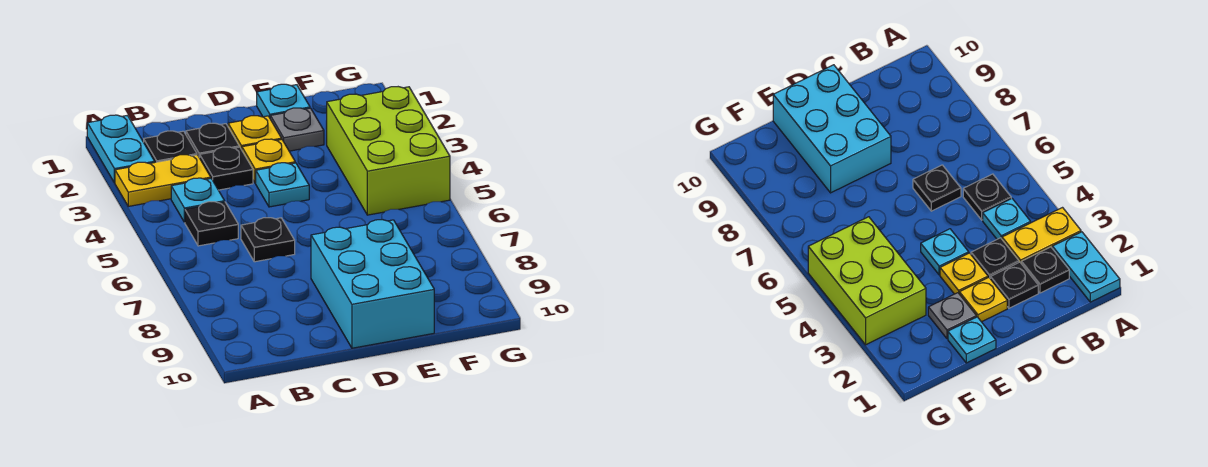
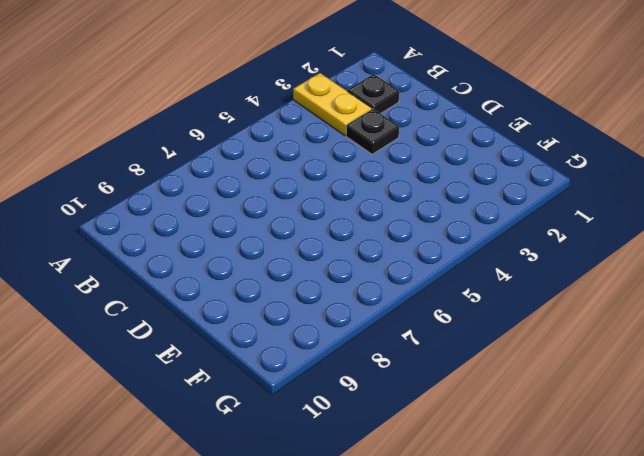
none -> cyan plate A1:A2 level 1
none -> cyan plate B4 level 1
none -> black plate B5 level 1

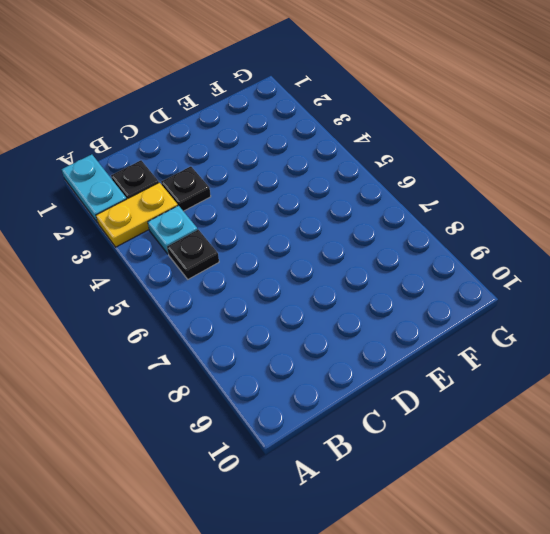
none -> black plate C2 level 1
none -> black plate C6 level 1
none -> yellow plate D2 level 1

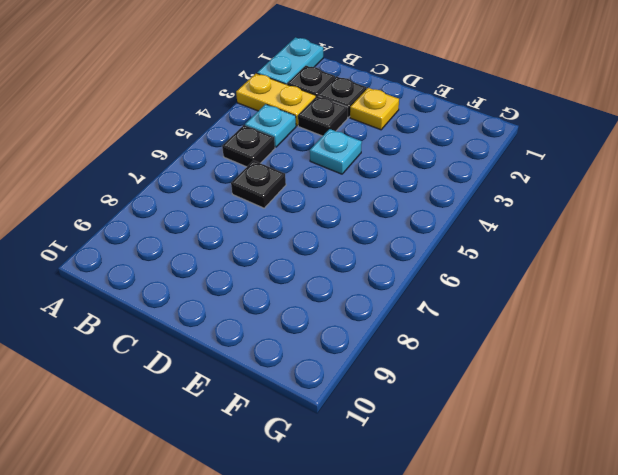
none -> yellow plate D3 level 1
none -> cyan brick D8:E10 level 1
none -> cyan plate E1 level 1

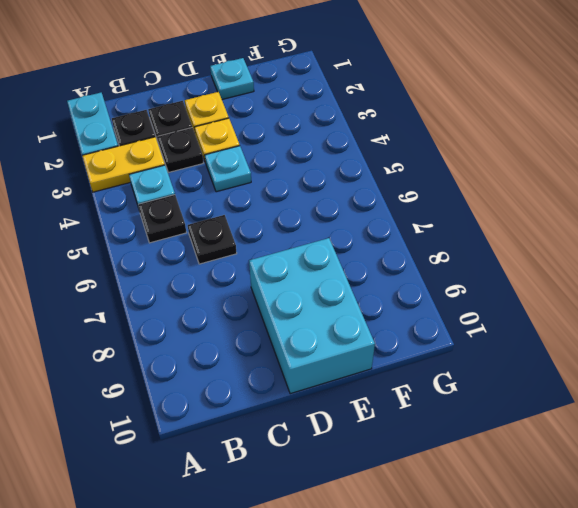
none -> grey plate E2 level 1
none -> lime brick F3:G5 level 1

